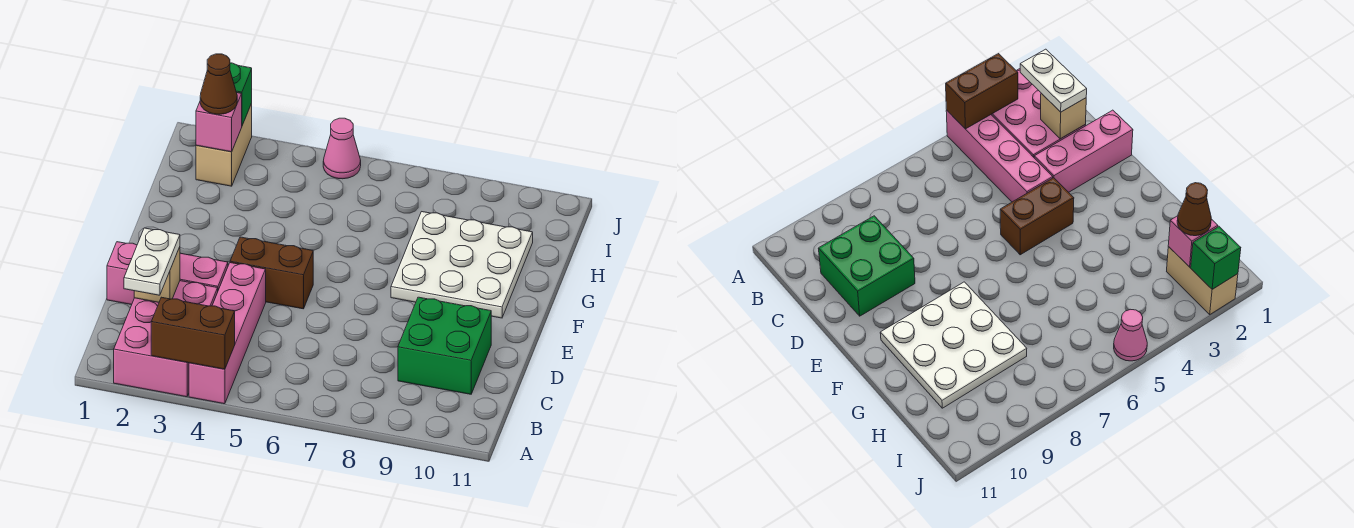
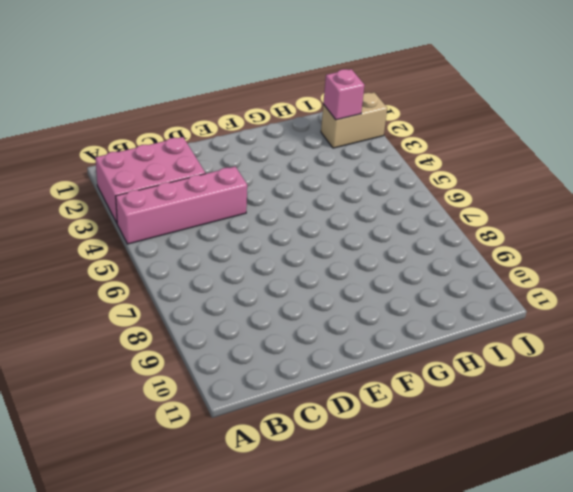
none -> green brick C9:D10 level 1
none -> pink brick D1:D3 level 1
none -> brown brick E4:E5 level 1

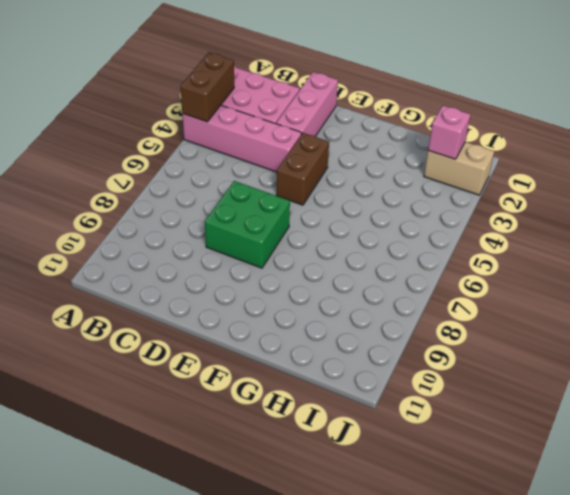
green brick D7:E8 level 1 -> green brick C9:D10 level 1
none -> white plate F8:H10 level 1
none -> pink cone J5 level 1
none -> tan brick C2 level 2

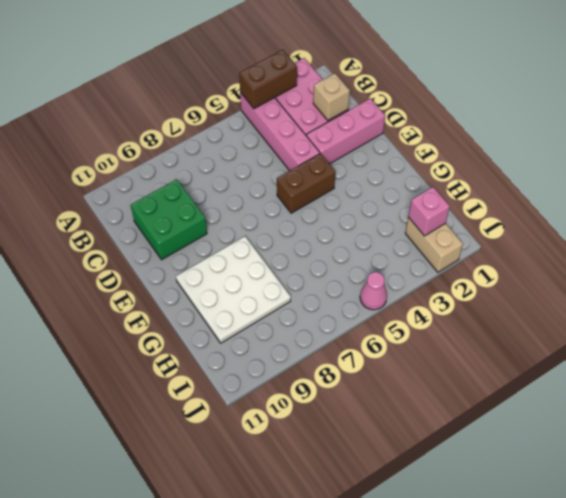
none -> green brick J2 level 2
none -> white plate B2:C2 level 3
none -> brown cone I2 level 3

